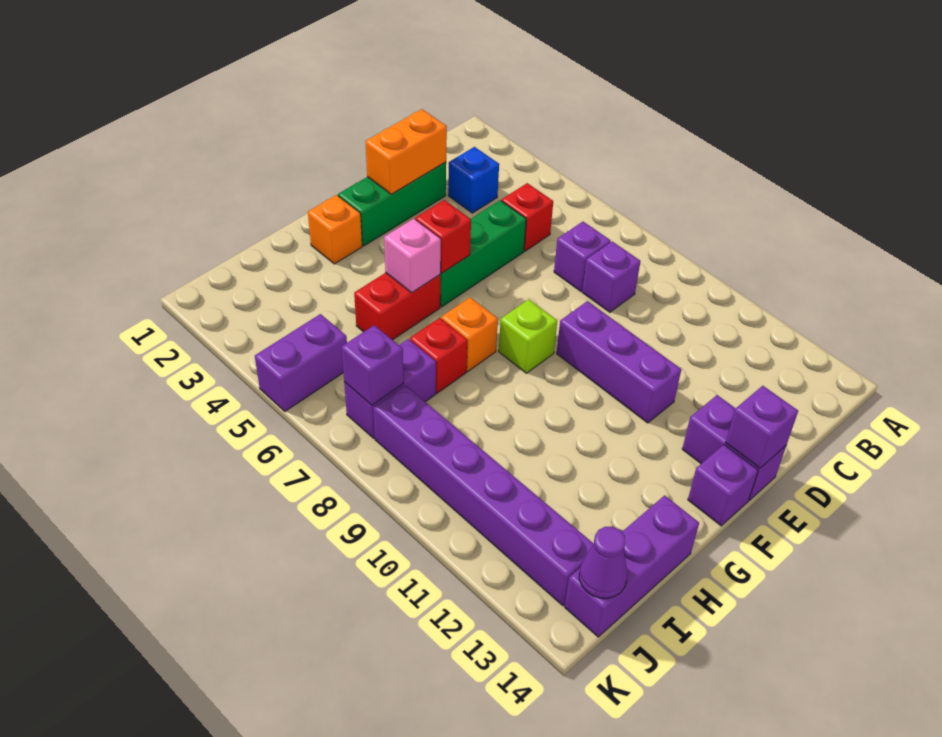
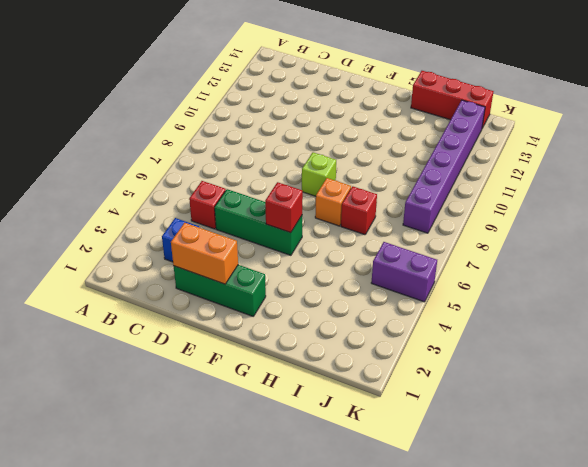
red brick H14:J14 level 1 -> purple brick H14:J14 level 1
none -> purple brick C7 level 1
none -> purple brick C8 level 1
none -> purple brick E9:E11 level 1

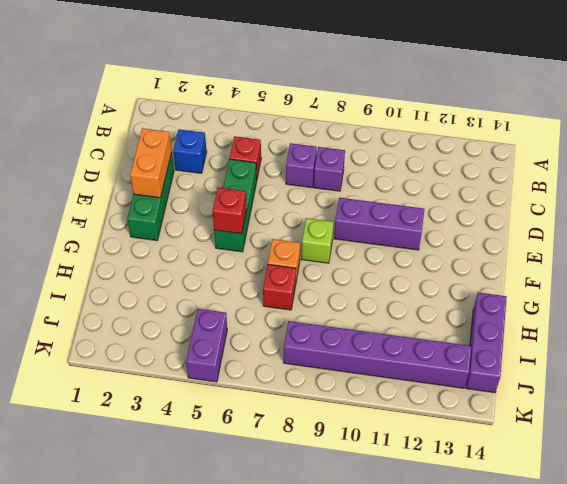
none -> purple brick E13:E14 level 1
none -> purple brick F14 level 1
none -> orange brick G2 level 1

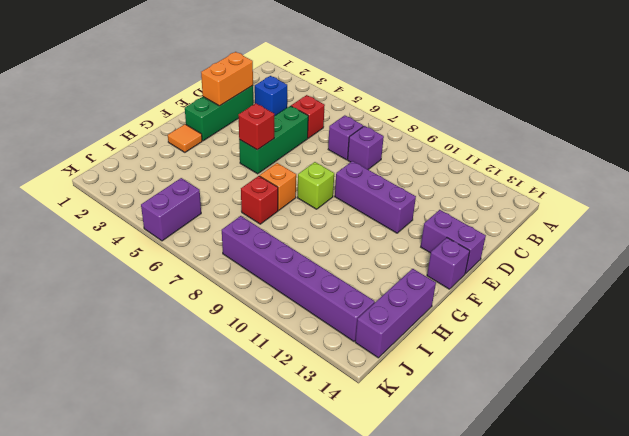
orange tile G2 level 1 -> orange brick G2 level 1
none -> red brick G5:H5 level 1
none -> purple brick I7:J7 level 1
none -> purple brick E14 level 2

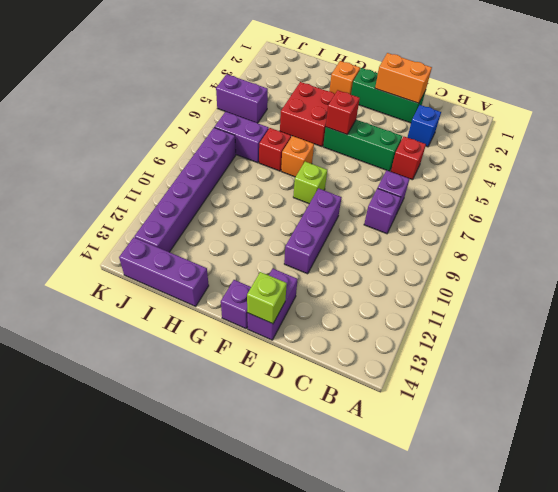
lime brick E14 level 2 -> purple brick E14 level 2
red brick G4:H5 level 1 -> red brick G5:H5 level 1
none -> pink brick G5 level 2
none -> purple brick J7 level 2
none -> purple cone J14 level 2

